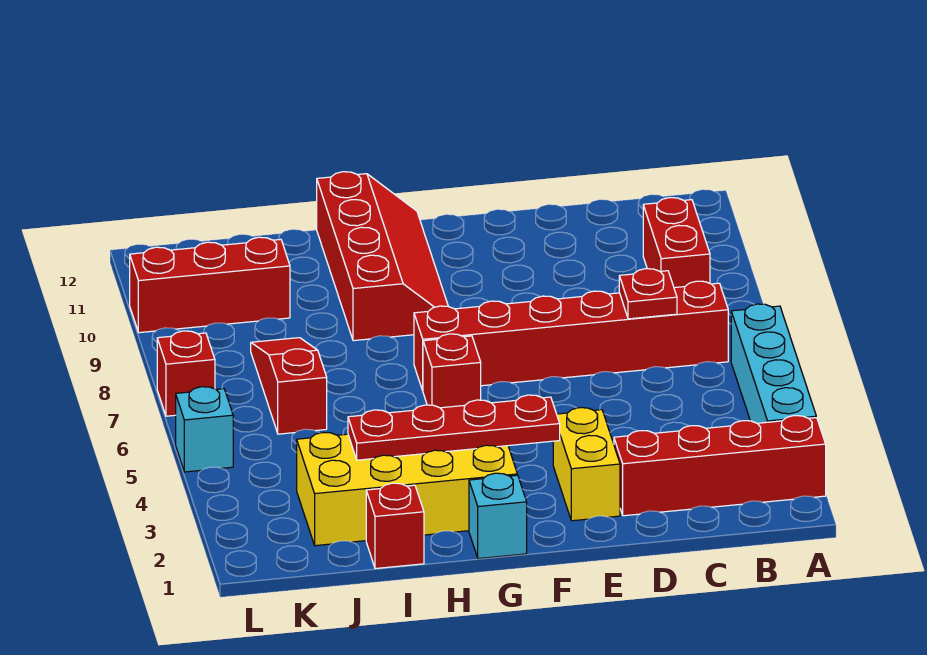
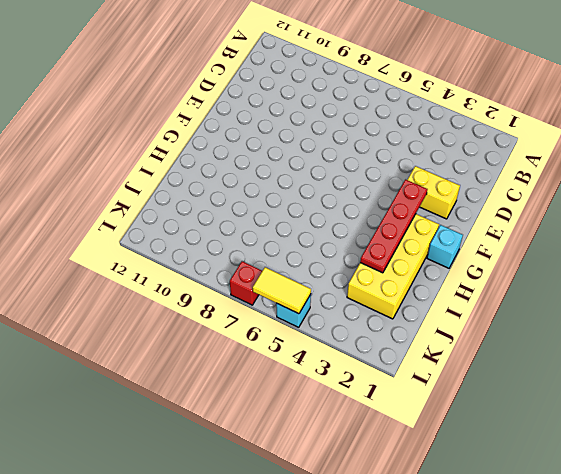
yellow tile L5:L6 level 2 -> none
none -> red brick A2:D2 level 1
none -> cyan brick A3:A6 level 1
none -> red brick B7:G7 level 1

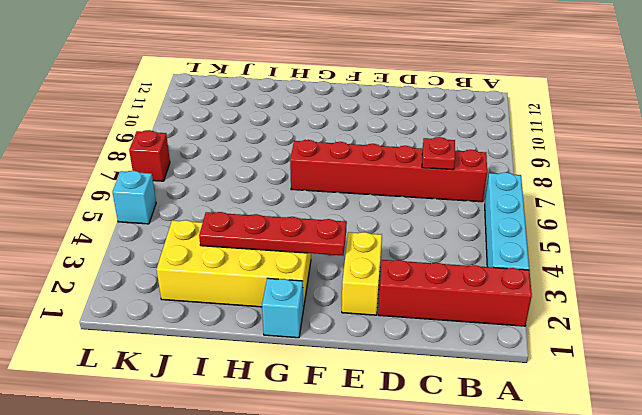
none -> red brick B9:B10 level 1
none -> red brick G6 level 1
none -> red slope G9:H12 level 1 top H

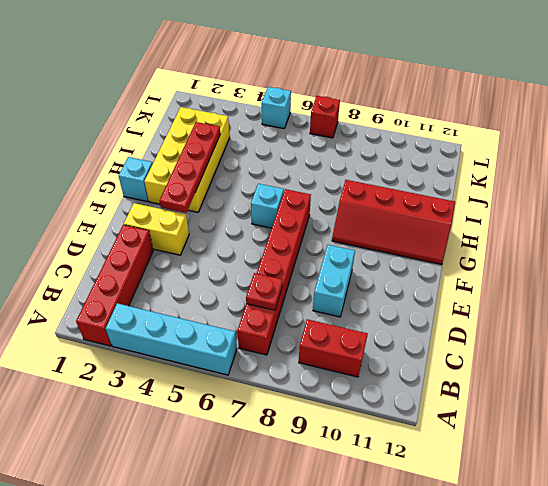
cyan brick D9:E9 level 1 -> none
cyan brick G6 level 1 -> red brick G6 level 1
none -> red brick I1 level 1
none -> red slope J6:J8 level 1 top 6
none -> red brick J10:L10 level 1

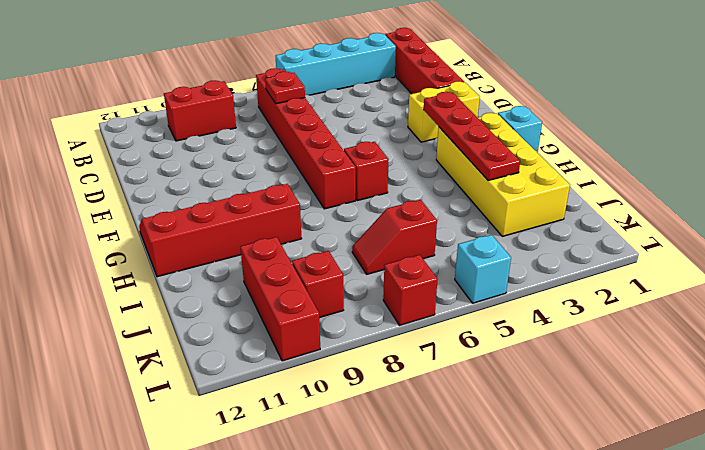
red slope J6:J7 level 1 top 6 -> red slope J6:J8 level 1 top 6
red brick K9 level 1 -> red brick I1 level 1

